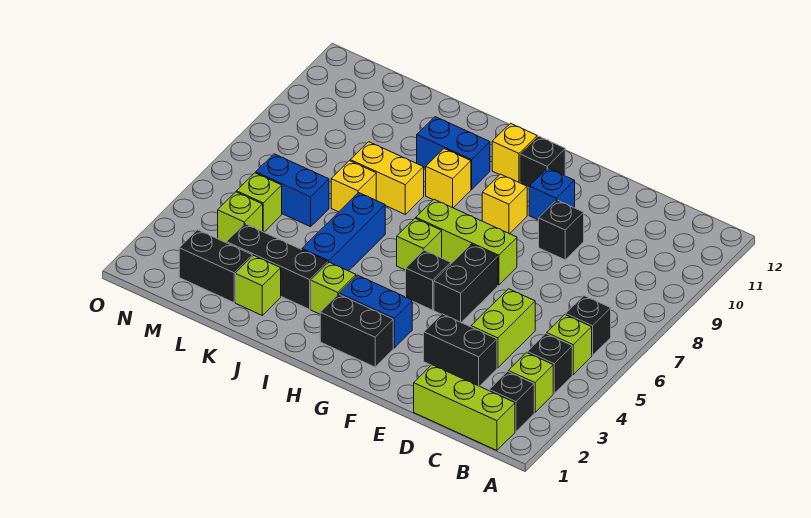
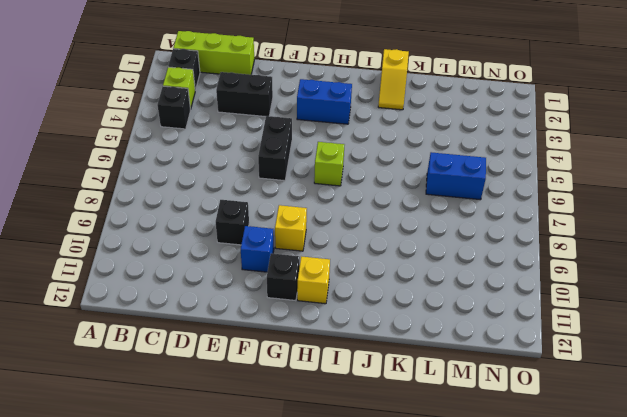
yellow slope J1:J2 level 1 top 1 -> none
none -> lime brick B5 level 1
none -> black brick B6 level 1
none -> lime brick D4:D5 level 1
none -> lime brick F7:H7 level 1

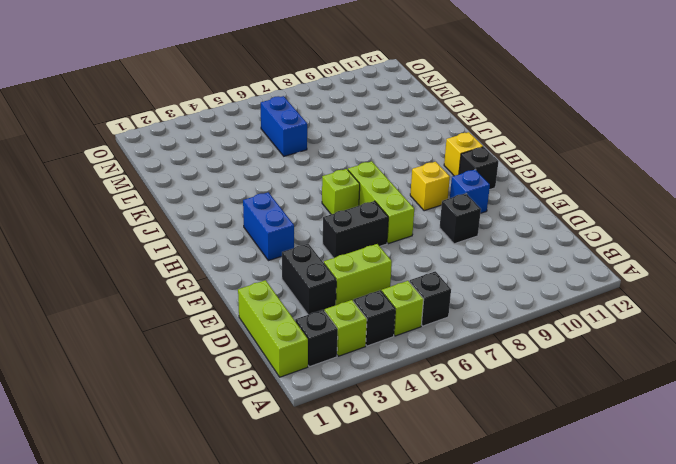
none -> black brick G2:H2 level 1
none -> black brick G5 level 1
none -> lime brick I3 level 1
none -> yellow brick I9 level 1

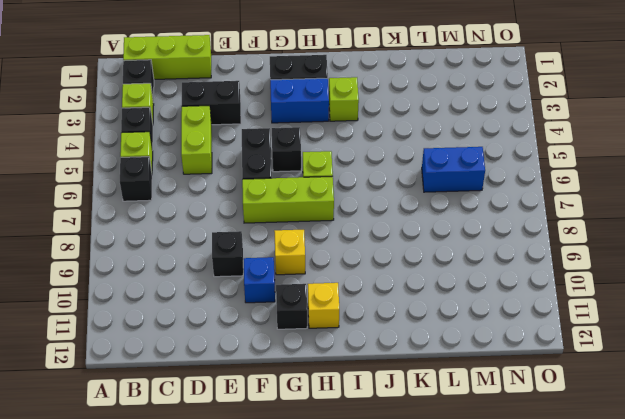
none -> yellow brick I9 level 1
none -> blue brick I10:J10 level 1
none -> black brick J3:L3 level 1
none -> blue brick J4:J6 level 1

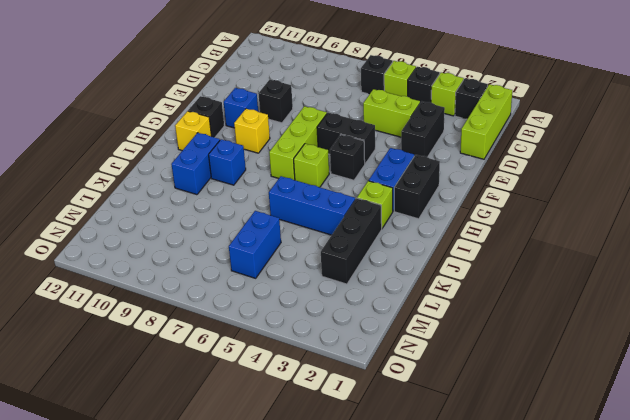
blue brick I9 level 1 -> yellow brick I9 level 1
none -> yellow brick J8:K8 level 1
none -> lime brick K2 level 1
none -> yellow brick K7 level 1
none -> black brick L2:M2 level 1

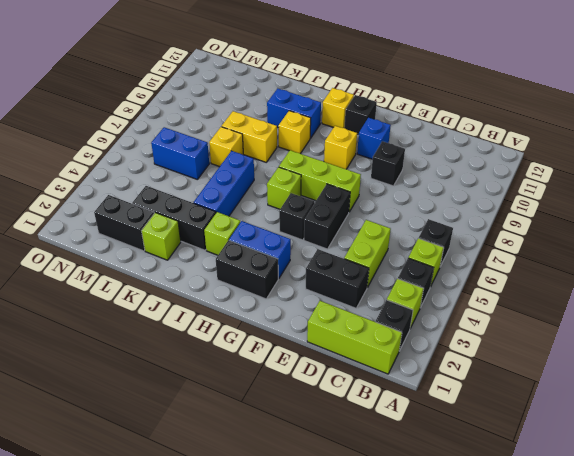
none -> lime brick M4 level 1
none -> lime brick M5 level 1

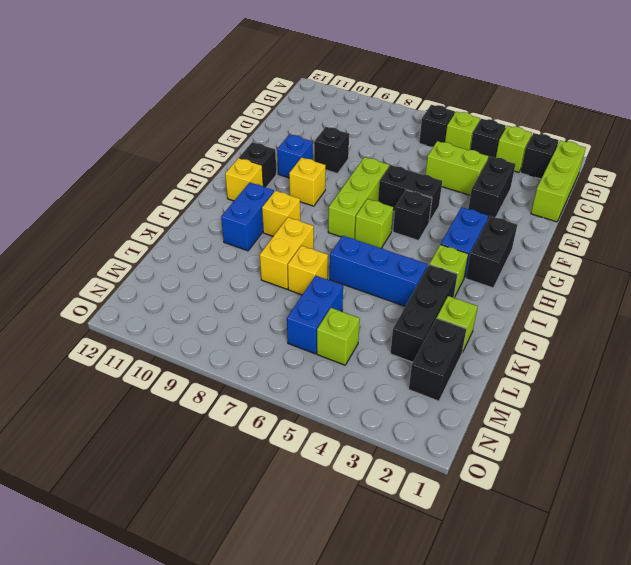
none -> lime brick M4 level 1

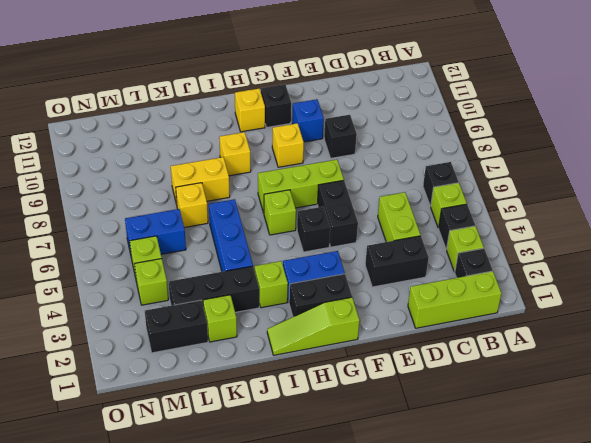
lime slope G1:I1 level 1 top G -> none
none -> blue brick I10:J10 level 1

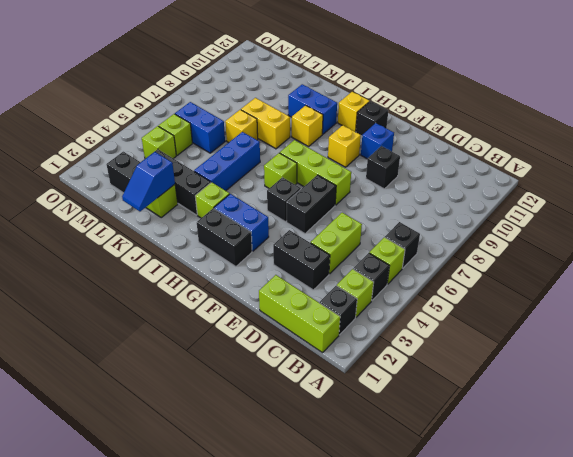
blue slope K1:K2 level 2 top 2 -> none

